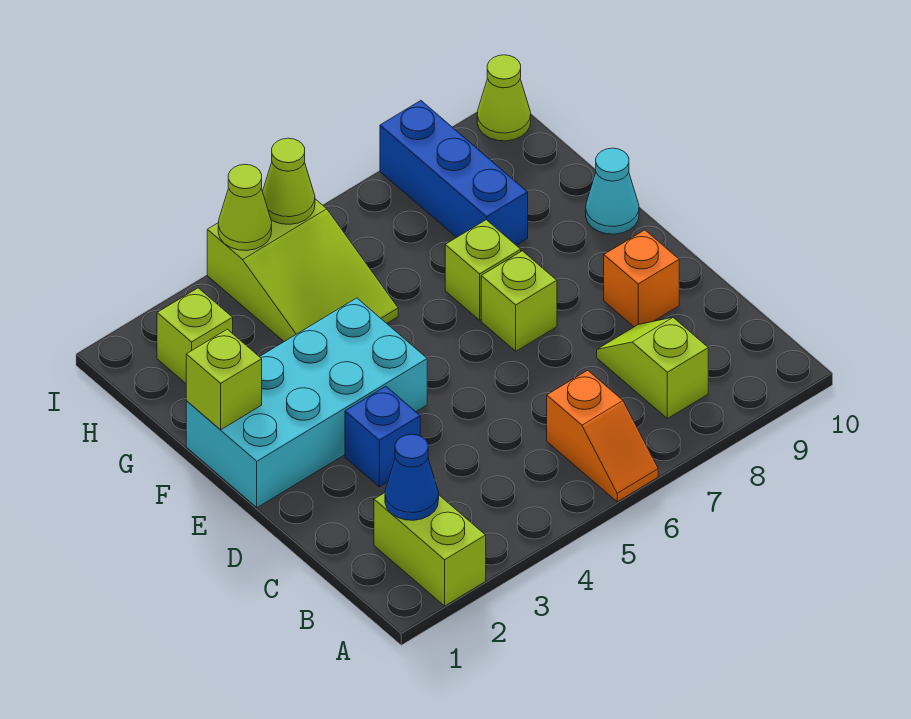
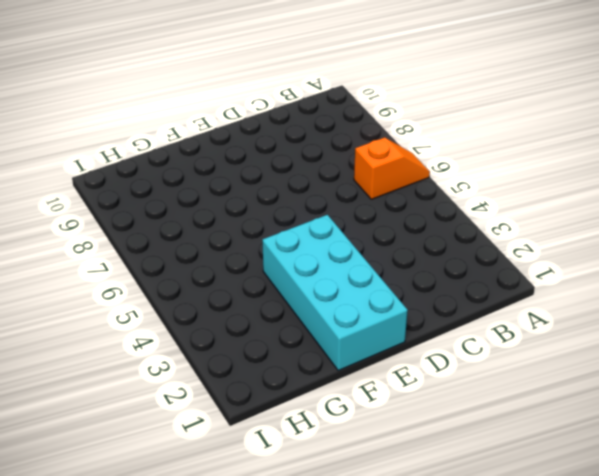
none -> lime brick A2:B2 level 1
none -> lime slope B8:C8 level 1 top B
none -> blue brick D3 level 1

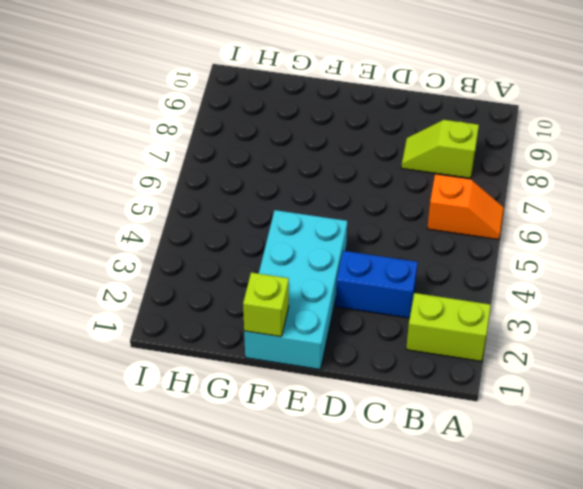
blue brick C3:D3 level 1 -> blue brick D3 level 1
none -> orange brick D9 level 1
none -> lime brick E7 level 1
none -> lime brick F7 level 1

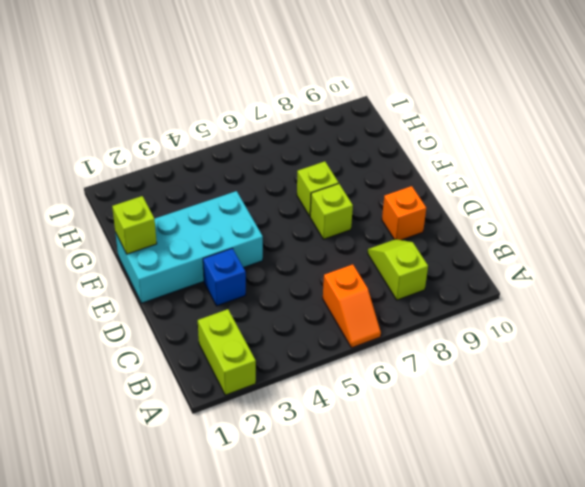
none -> cyan cone F10 level 1
none -> lime slope G4:I5 level 1 top I
none -> blue brick G8:I8 level 1

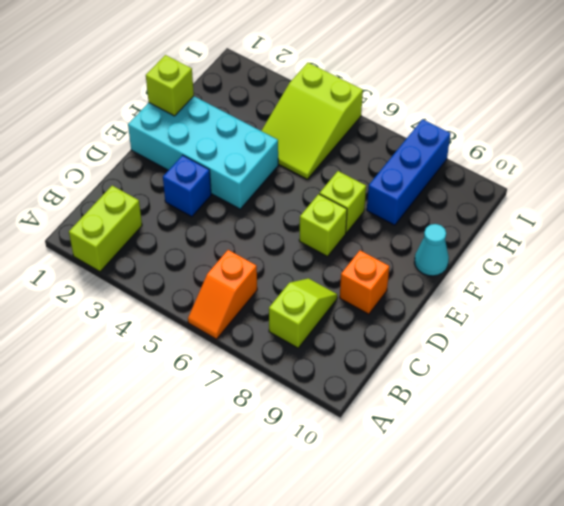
none -> lime brick H2 level 1
none -> lime cone I10 level 1
none -> blue cone B2 level 2

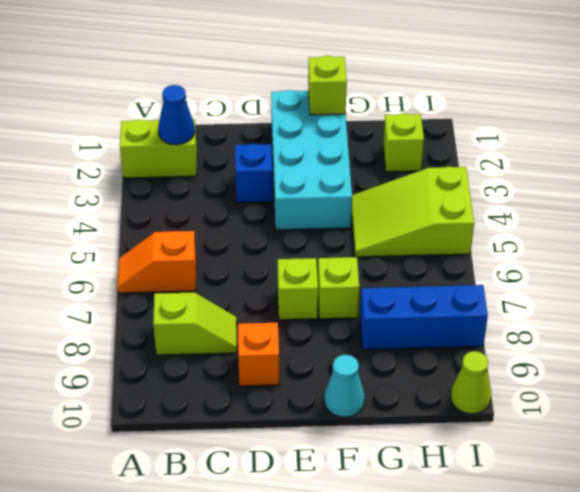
none -> lime cone I4 level 2
none -> lime cone I5 level 2

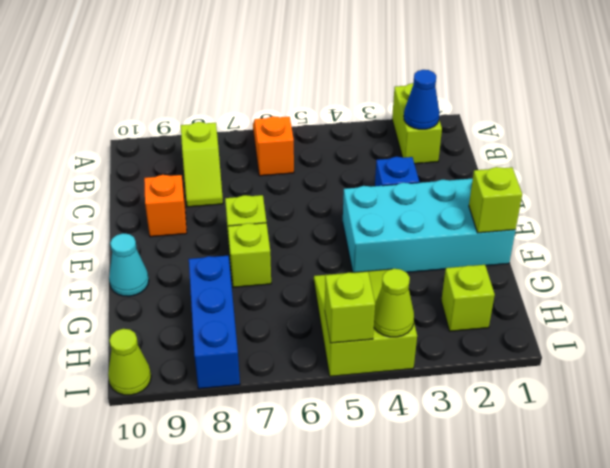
lime brick I5 level 2 -> lime cone I5 level 2

